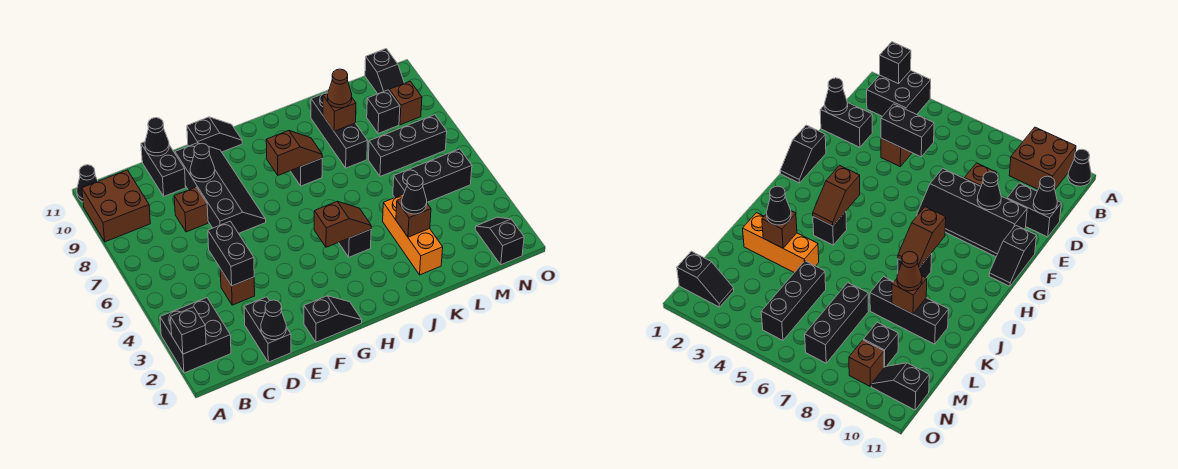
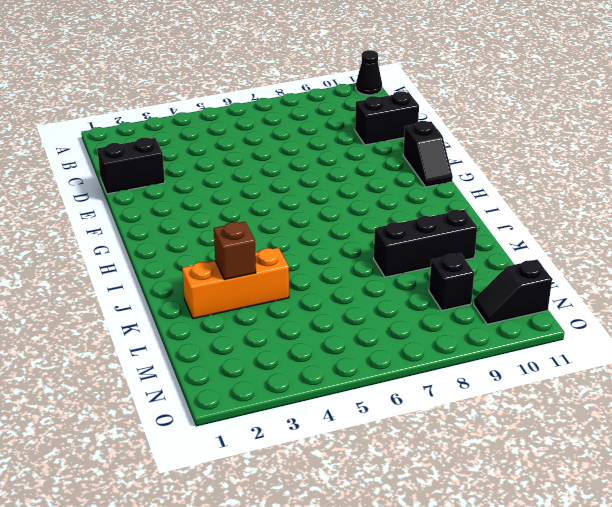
none -> black brick A2:B3 level 1
none -> brown brick A9:B10 level 1
none -> brown brick D4 level 1
none -> brown brick D8 level 1

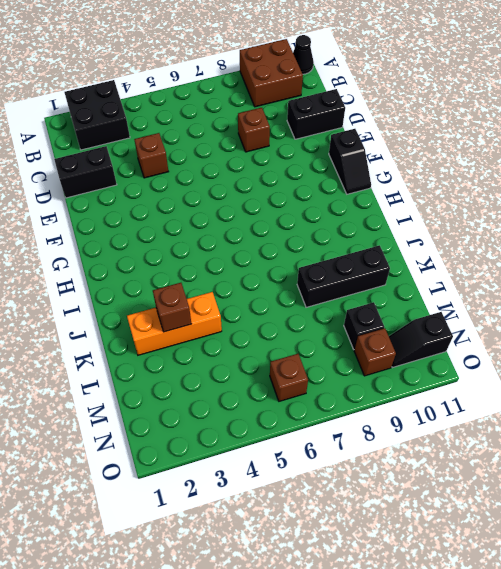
brown brick N6 level 1 -> brown brick K9 level 2
none -> black slope E7:F10 level 1 top E
none -> black slope F1:G1 level 1 top F
none -> black brick I4 level 1
none -> black brick I8 level 1

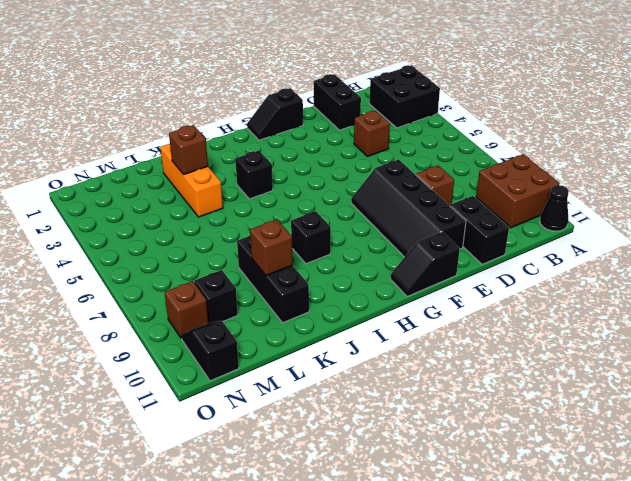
none -> black brick L5:N5 level 1
none -> black brick L7:N7 level 1
none -> black slope N1:N2 level 1 top 1
none -> black brick A2 level 2

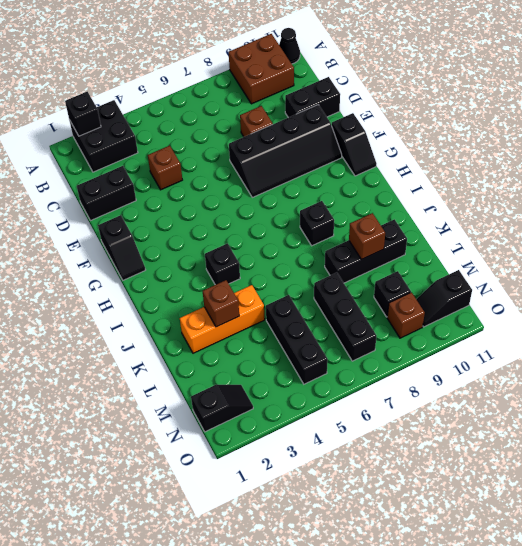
none -> black cone D1 level 2
none -> black brick D4:D5 level 2
none -> black cone D11 level 2
none -> black cone E9 level 2

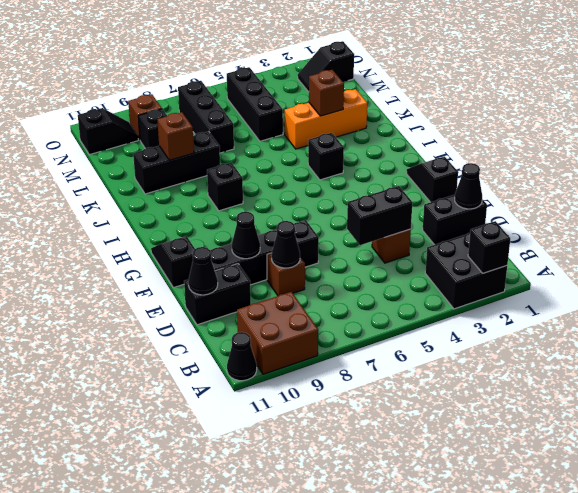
black cone D8 level 2 -> black cone K3 level 3
none -> brown slope H4:I4 level 2 top H
none -> brown slope H8:I8 level 2 top H
none -> brown cone K9 level 3

